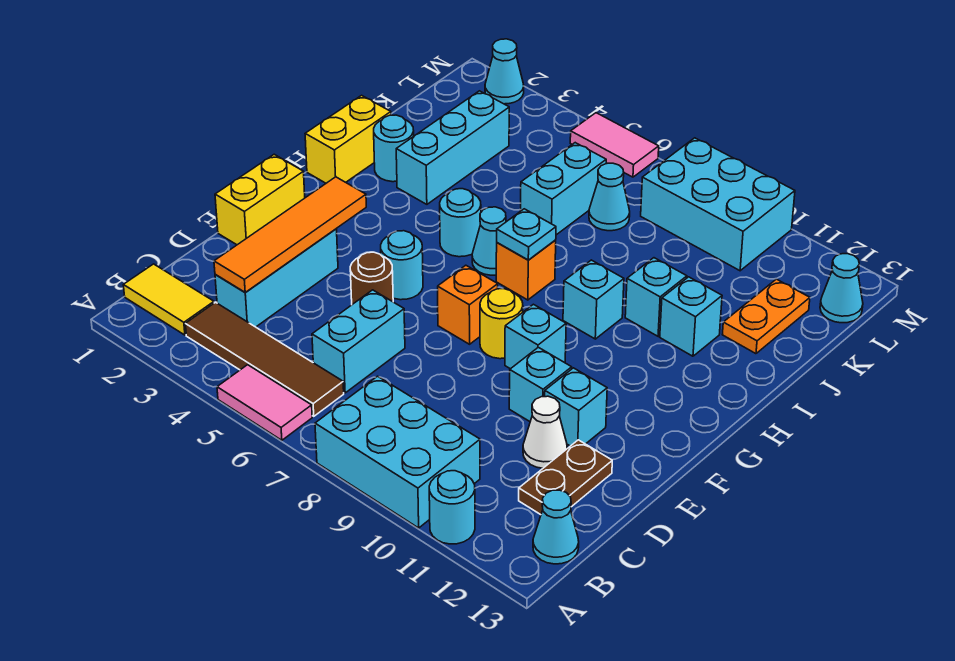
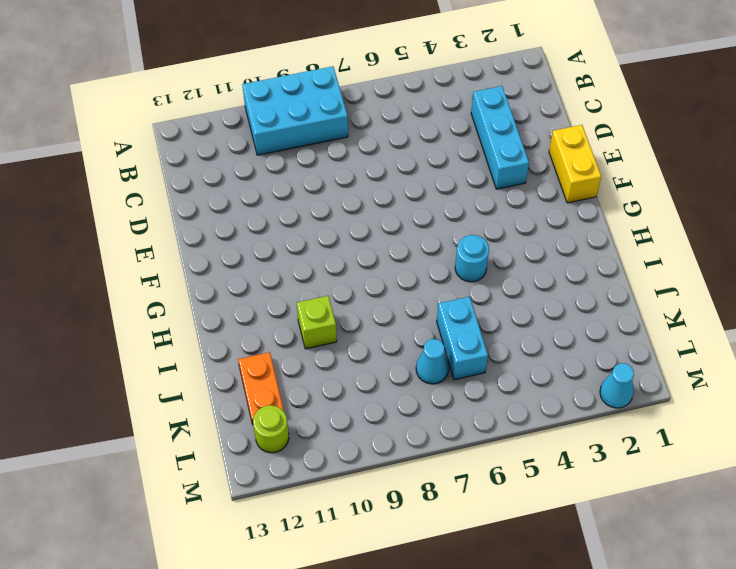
lime brick I10 level 1 -> cyan brick I10 level 1
lime round brick L12 level 1 -> none
none -> pink tile A5:A6 level 1
none -> cyan round brick A11 level 1
none -> yellow tile B1:B2 level 1
none -> brown tile B3:B6 level 1

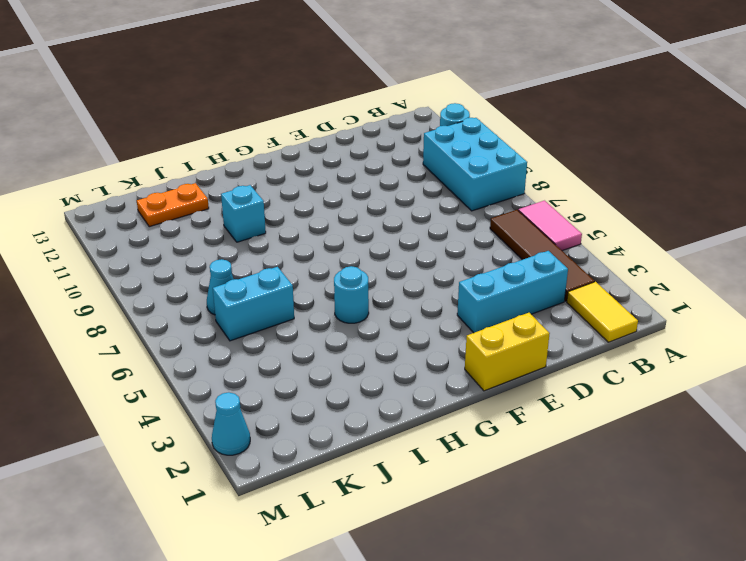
none -> cyan cone B13 level 1
none -> cyan brick C6:D6 level 1
none -> brown plate C12:D12 level 1
none -> white cone D11 level 1

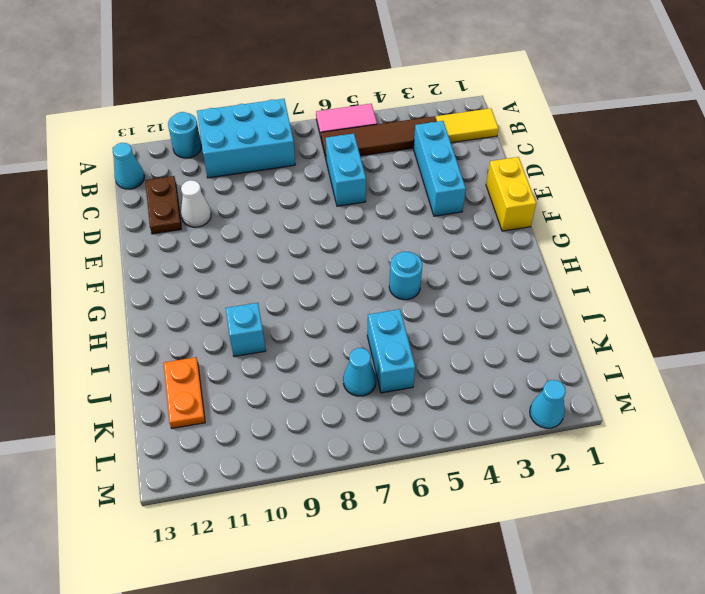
none -> brown round brick E5 level 1
none -> cyan brick E10 level 1
none -> cyan brick E11 level 1
none -> cyan round brick F5 level 1

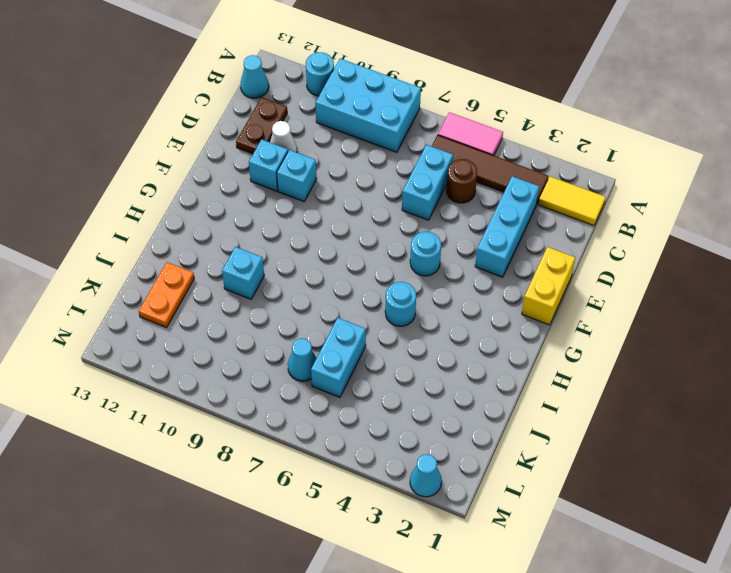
brown round brick C5 level 1 -> brown round brick E5 level 1
none -> orange brick F7 level 1
none -> yellow round brick F8 level 1
none -> cyan brick F9 level 1
none -> yellow brick H1:I1 level 1

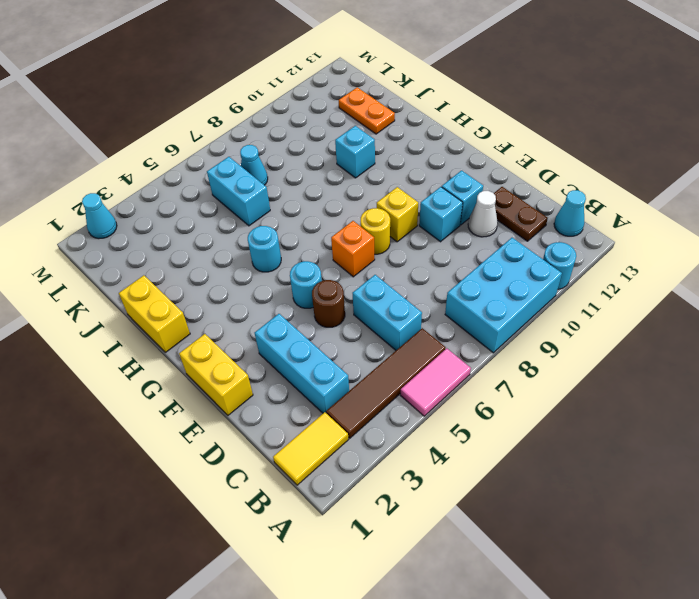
yellow brick F9 level 1 -> cyan brick F9 level 1
none -> cyan cone H6 level 1
none -> orange brick H7 level 1
none -> cyan brick H9 level 1
none -> cyan round brick I2 level 1

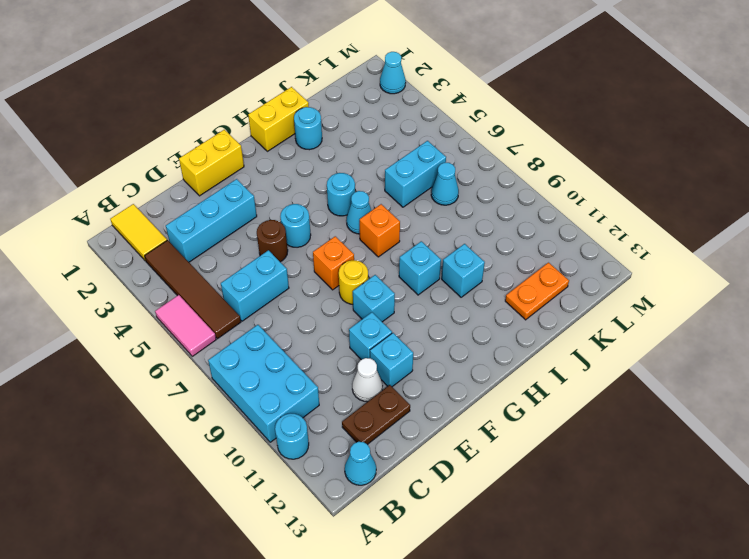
none -> cyan brick I3:K3 level 1
none -> cyan brick I11 level 1
none -> cyan brick L8:M10 level 1
none -> cyan cone L13 level 1

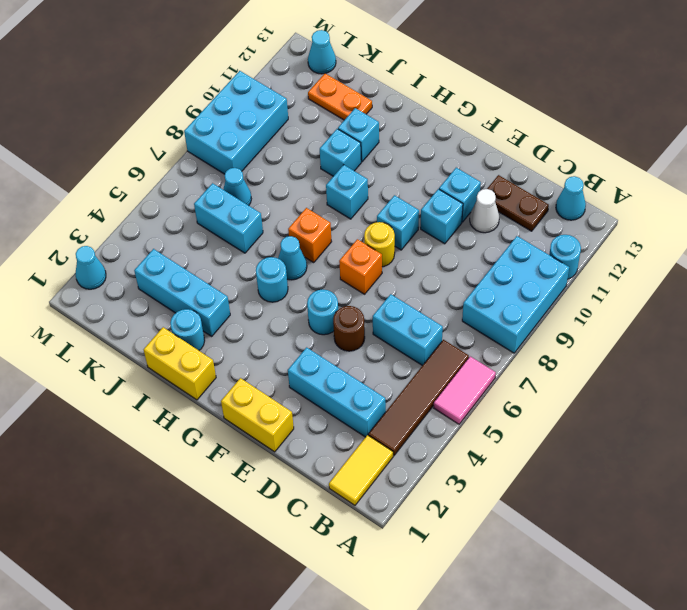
none -> pink tile M5:M6 level 1
none -> orange tile C3:F3 level 2
none -> cyan plate H7 level 2

